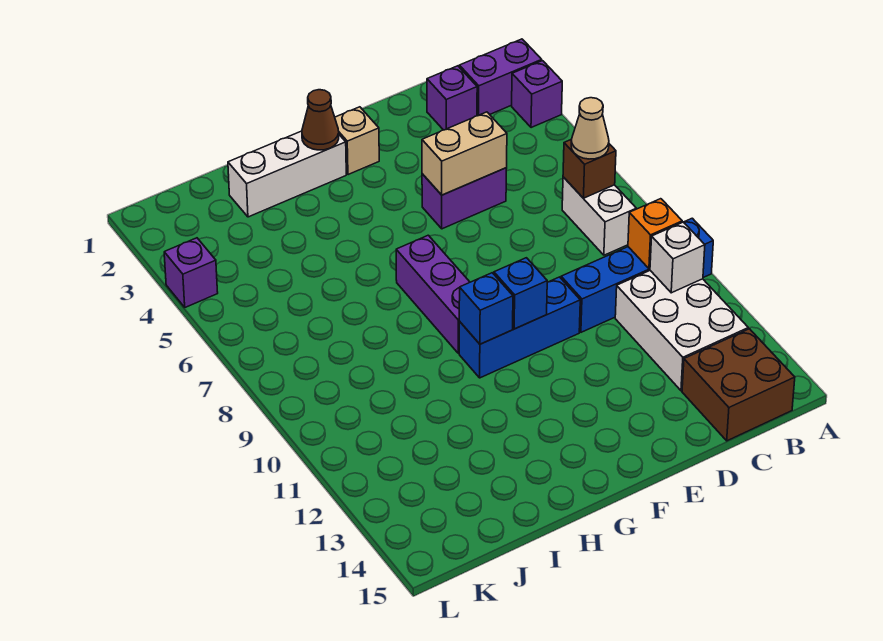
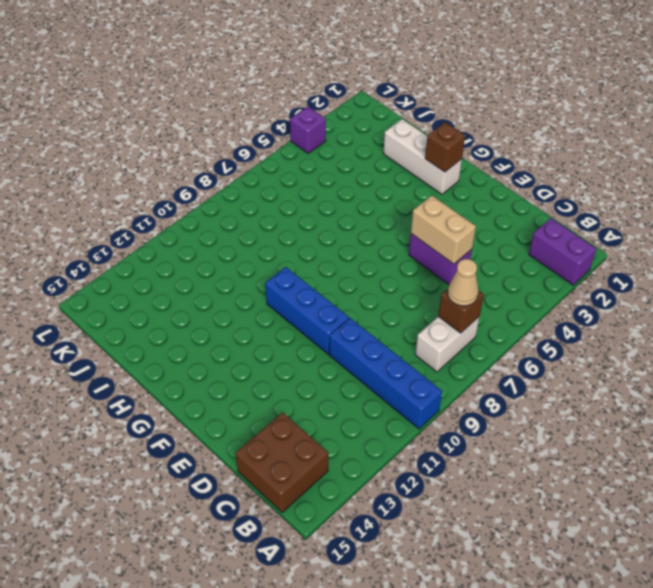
brown brick G2 level 2 -> brown cone G2 level 2
none -> purple brick A3 level 1
none -> white brick B11:C13 level 1
none -> purple brick C2 level 1

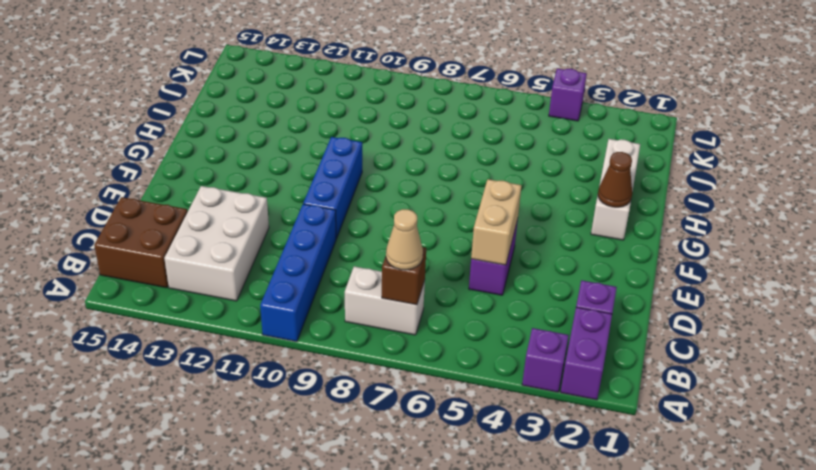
white brick B12:D13 level 1 -> white brick B11:C13 level 1
none -> tan brick F2 level 1
none -> purple brick G7:G9 level 1
none -> orange brick B10 level 2

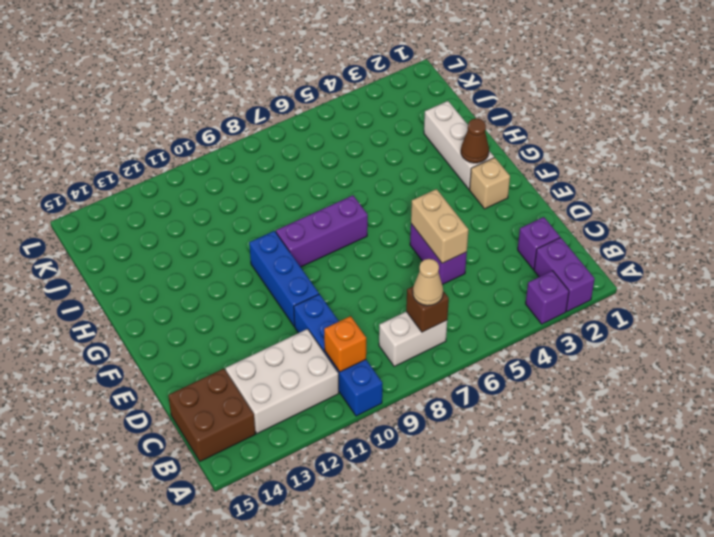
none -> purple brick L4 level 1
none -> white brick B11 level 2
none -> blue brick F10 level 2

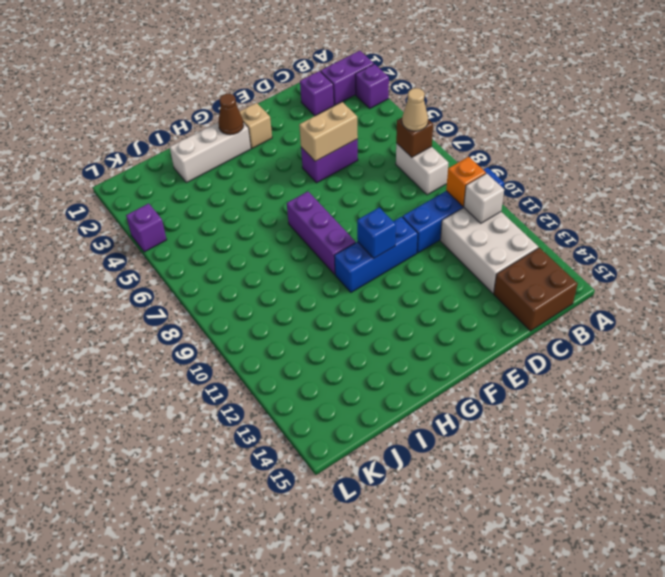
none -> blue brick G10 level 2

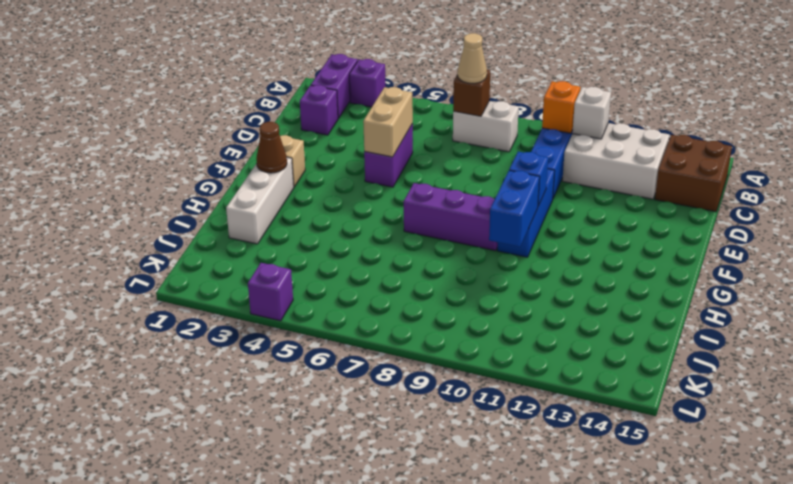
blue brick G10:H10 level 2 -> blue brick G10 level 2

